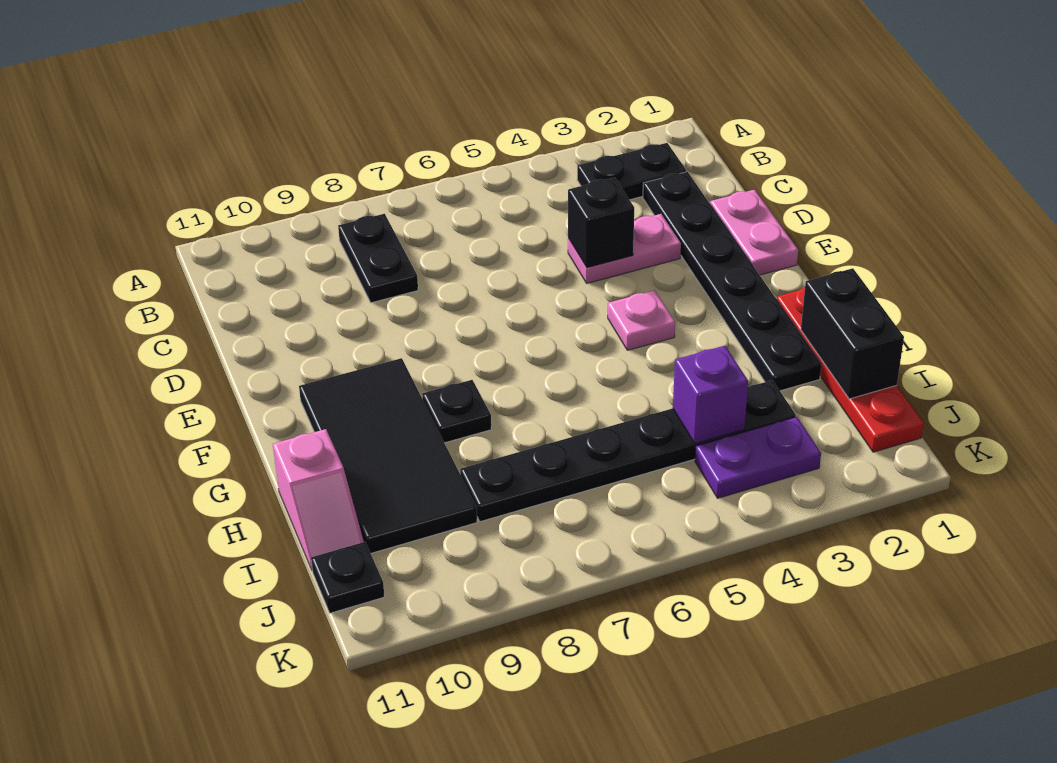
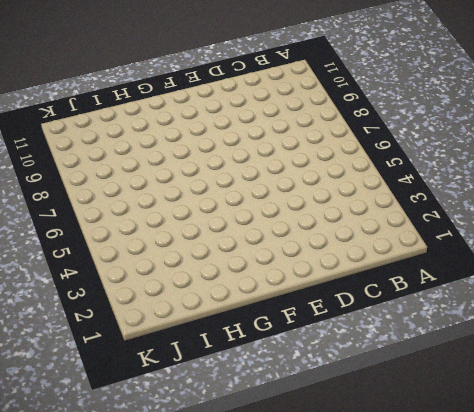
none -> black plate B2:B3 level 1
none -> black plate B8:C8 level 1
none -> black plate C2:H2 level 1

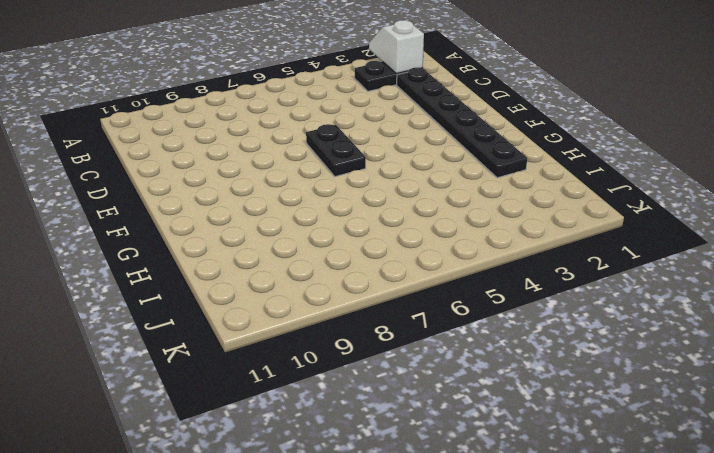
white slope A2:B2 level 2 top B -> none
black plate E6:F6 level 1 -> black plate B8:C8 level 1
none -> pink plate D1:E1 level 1
none -> pink plate D3:D4 level 1
none -> pink plate F4 level 1

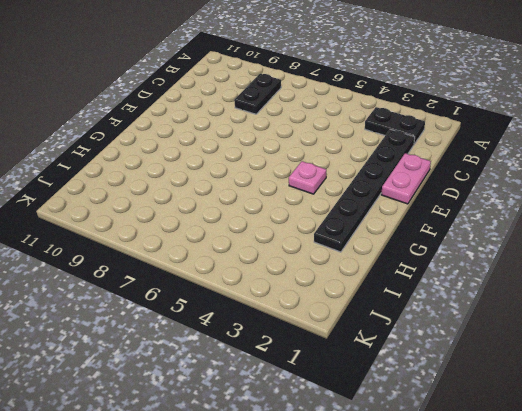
none -> pink plate D3:D4 level 1
none -> black tile F9:I10 level 1
none -> red plate G1:J1 level 1

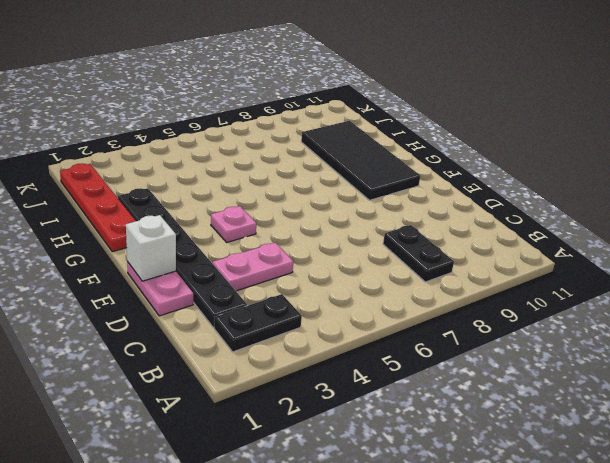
white brick E1 level 2 -> none
none -> black plate G8 level 1
none -> pink slope H11:I11 level 1 top H
none -> black plate I3:I8 level 1

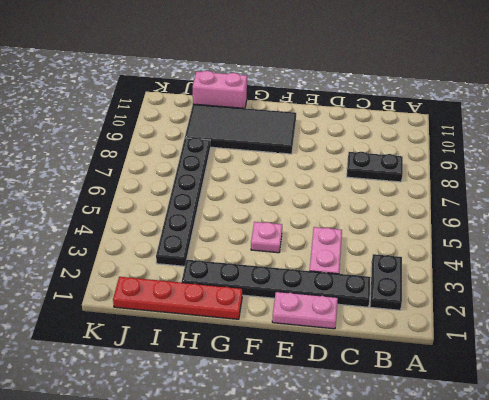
pink brick H11:I11 level 1 -> pink slope H11:I11 level 1 top H
none -> black plate G8 level 1
none -> purple plate J3:J4 level 1
none -> black plate J11 level 1

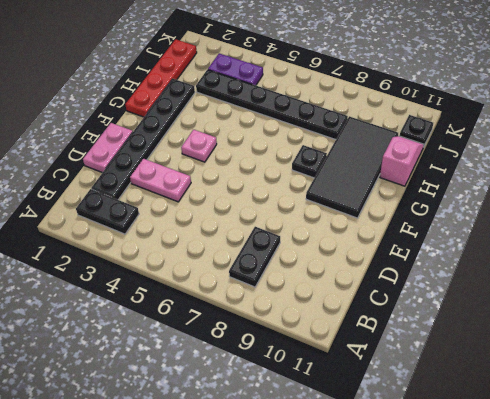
none -> black brick D4 level 2
none -> black brick H1:I1 level 2
none -> purple brick I4 level 2

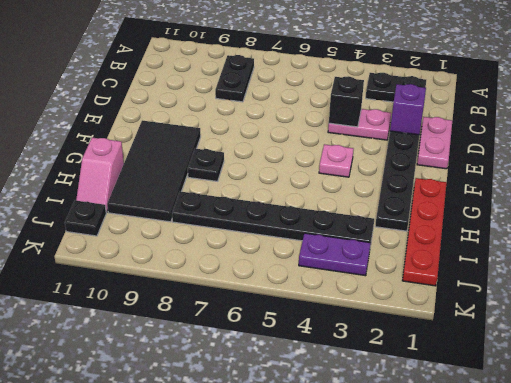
purple brick D2 level 2 -> purple brick I4 level 2
none -> black brick H1:I1 level 2

